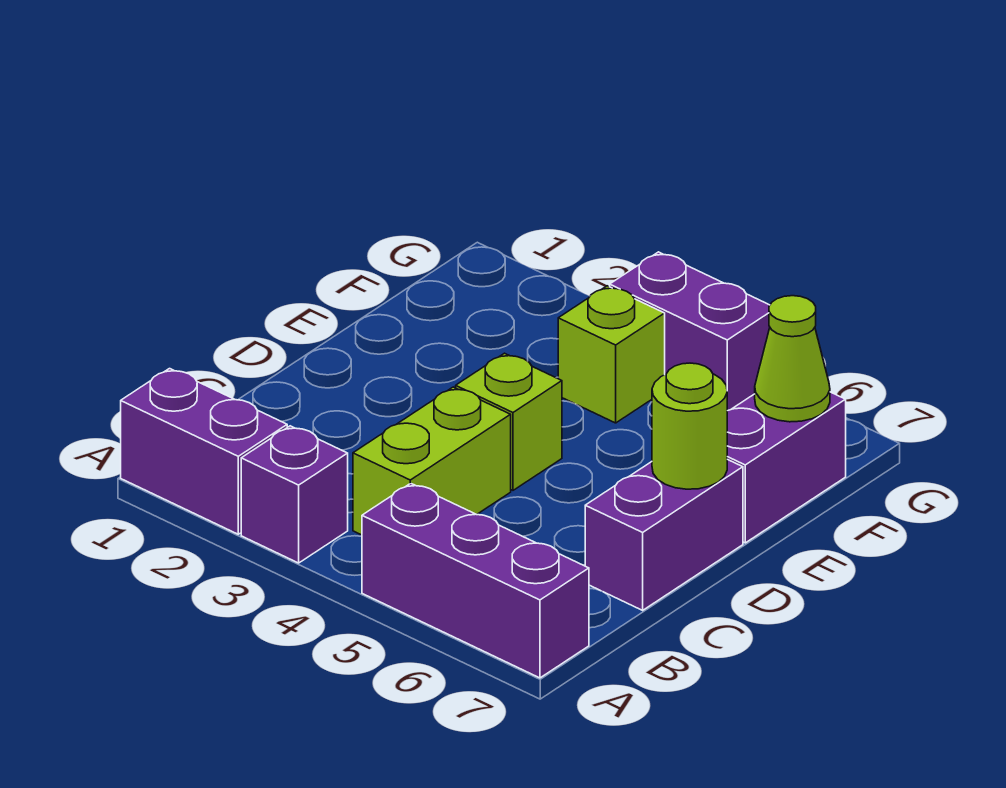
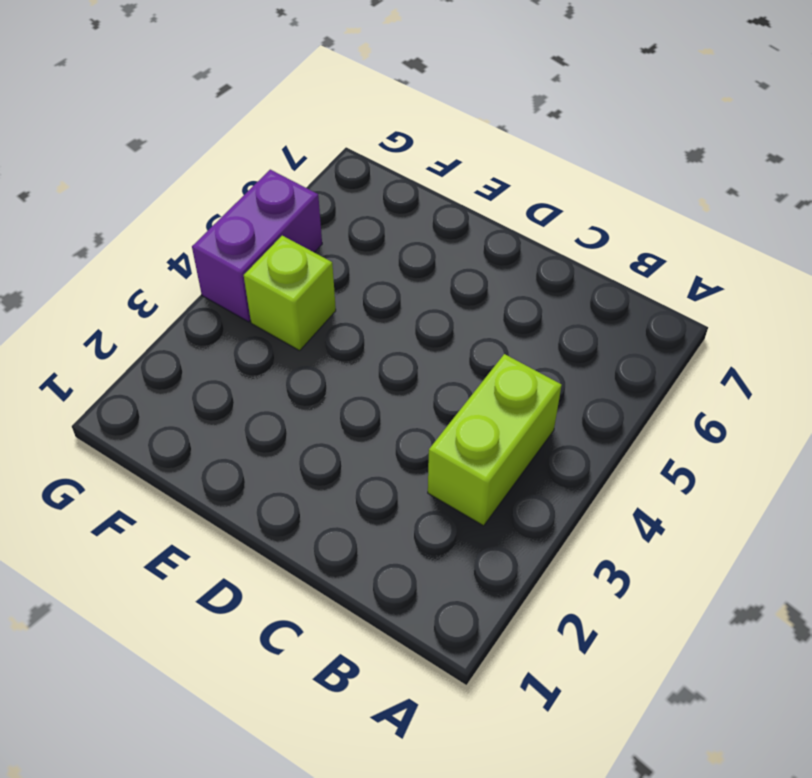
lime brick B3:B4 level 1 -> lime brick B4:C4 level 1
none -> purple brick A1:A2 level 1
none -> purple brick A3 level 1

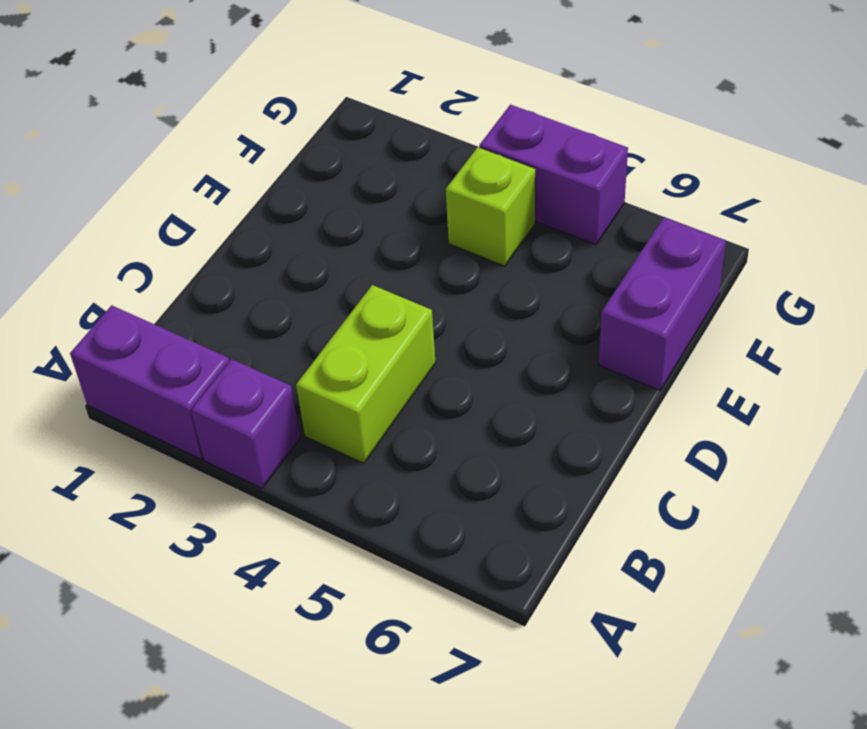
none -> purple brick A5:A7 level 1
none -> purple brick C7:D7 level 1

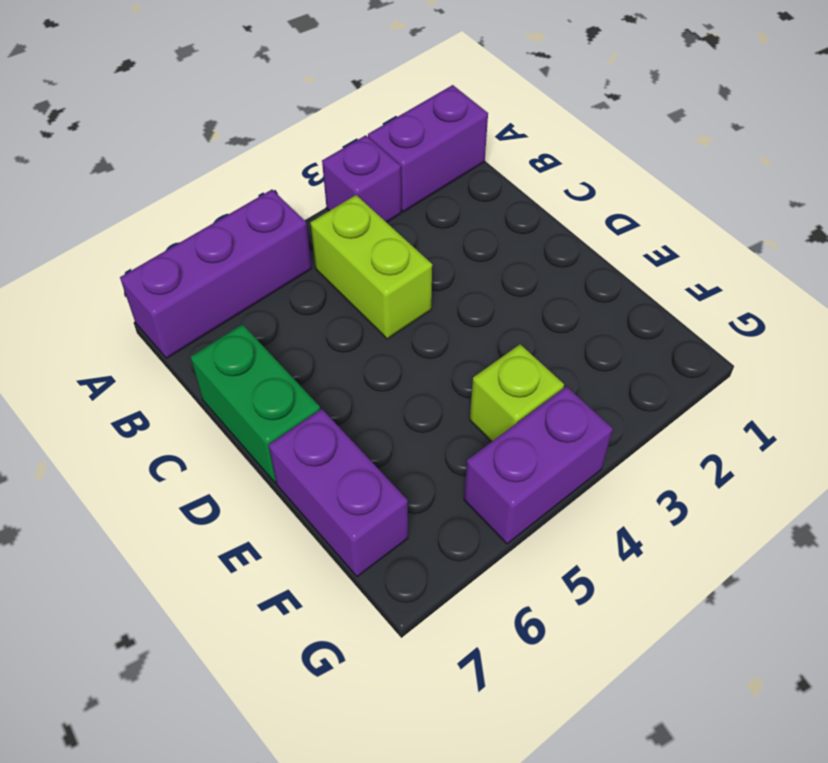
green brick C7:D7 level 1 -> purple brick C7:D7 level 1
none -> lime brick D4 level 1
none -> lime round brick D7 level 2

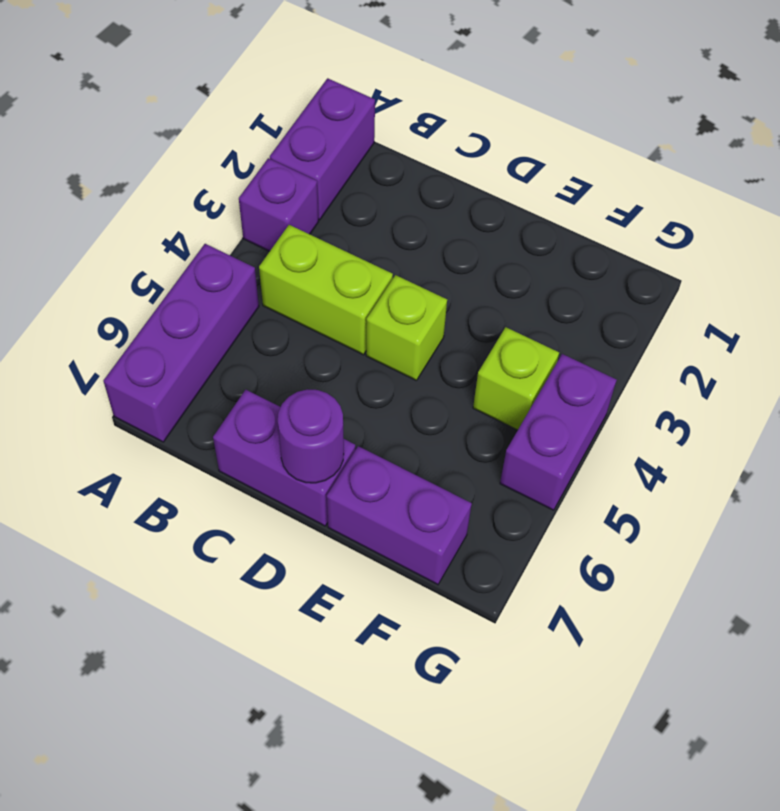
purple round brick D7 level 2 -> lime round brick D7 level 2
none -> lime cone F7 level 2

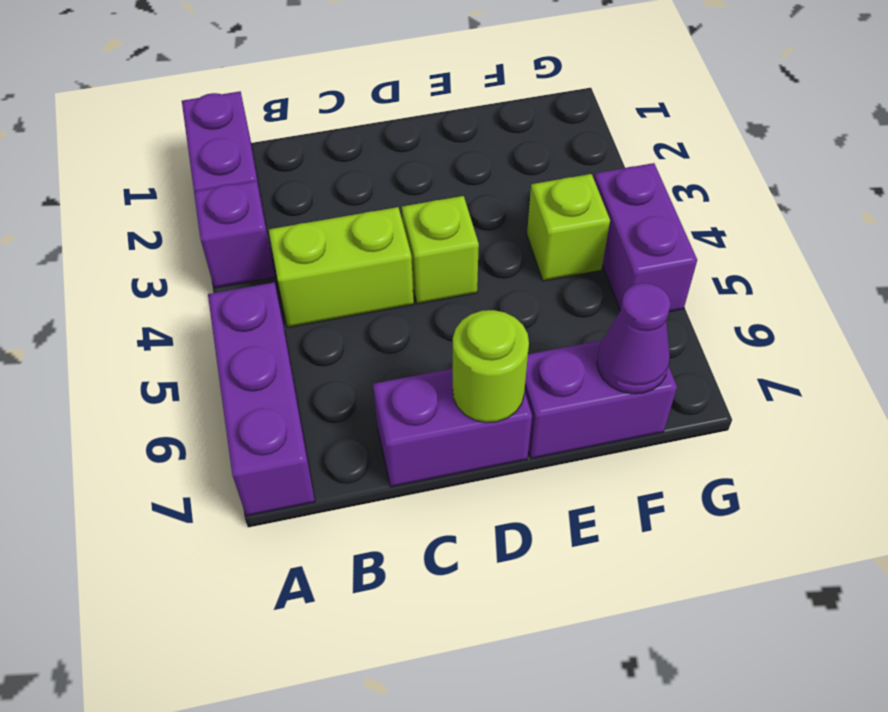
purple cone F7 level 2 -> lime cone F7 level 2

